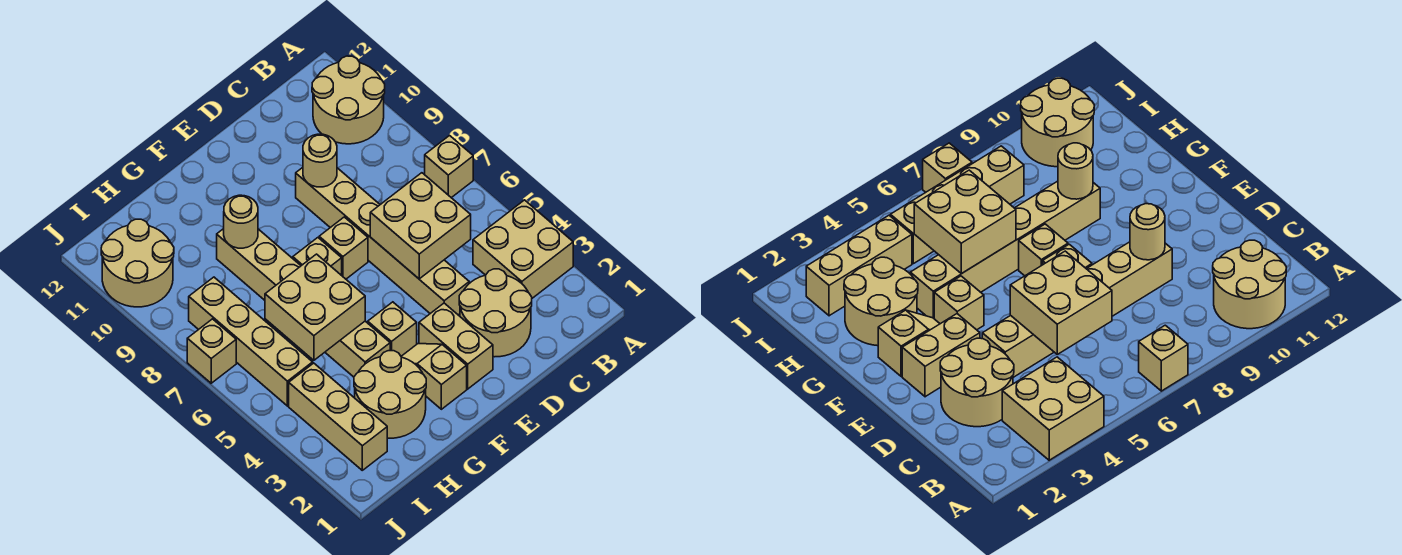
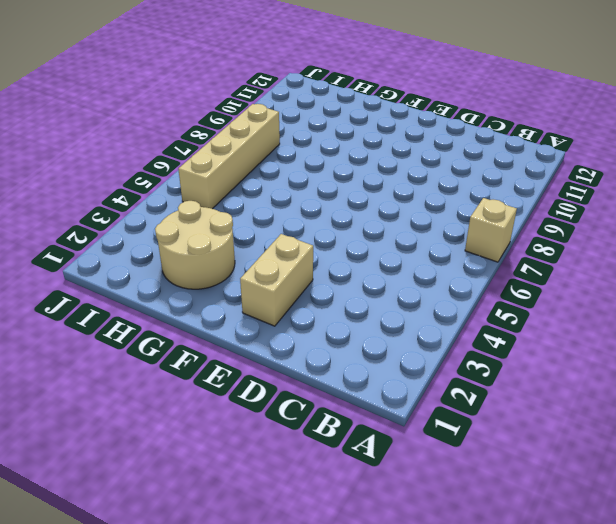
none -> tan brick A3:B4 level 1
none -> tan round brick A10:B11 level 1
none -> tan round brick C2:D3 level 1

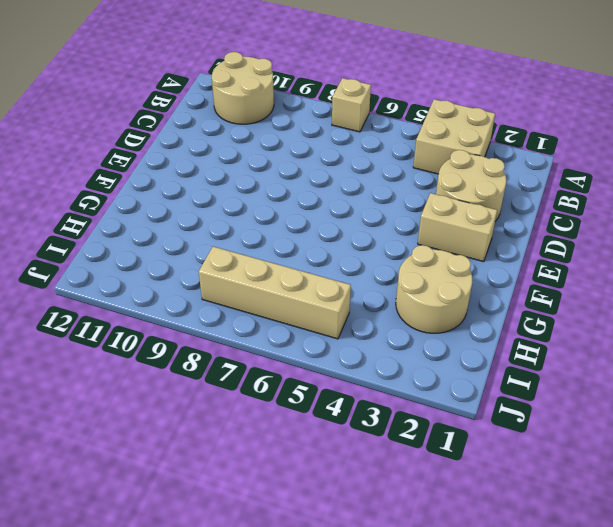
none -> tan brick D4:D9 level 1
none -> tan brick E7 level 1
none -> tan slope F2:F3 level 1 top 2

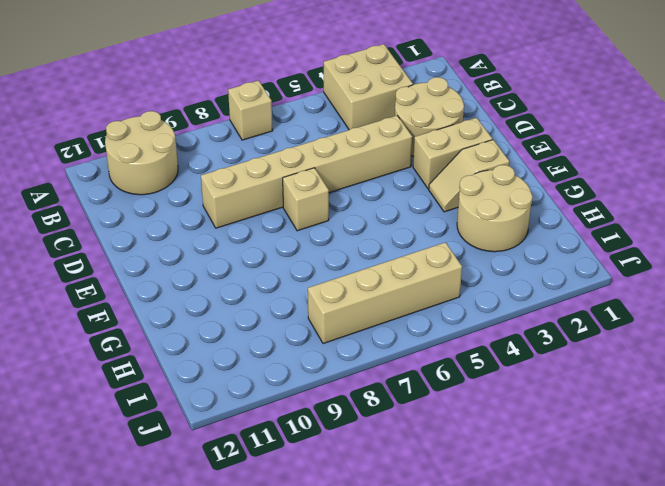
none -> tan brick F4 level 1
none -> tan brick F7 level 1
none -> tan brick G4:G9 level 1

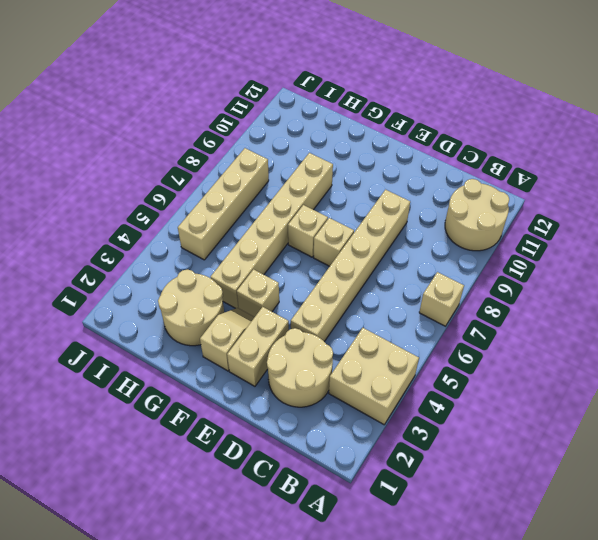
none -> tan brick I2:I4 level 1
none -> tan round brick I10:J11 level 1
none -> tan brick J7 level 1

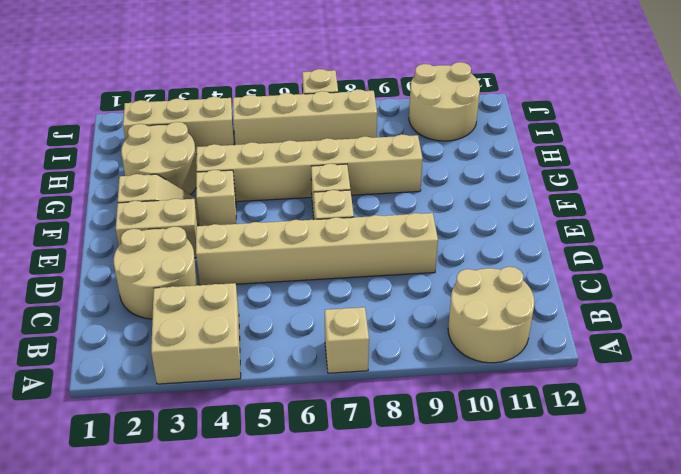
none -> tan brick C5:D6 level 2
none -> tan round brick D9 level 2
none -> tan brick G5:H6 level 2

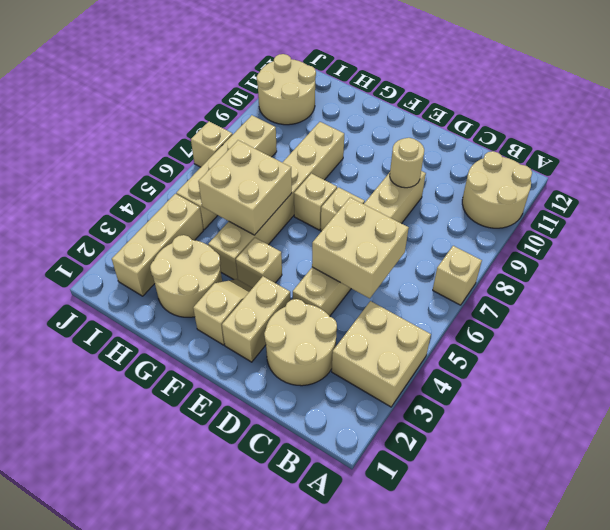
none -> tan round brick G9 level 2

